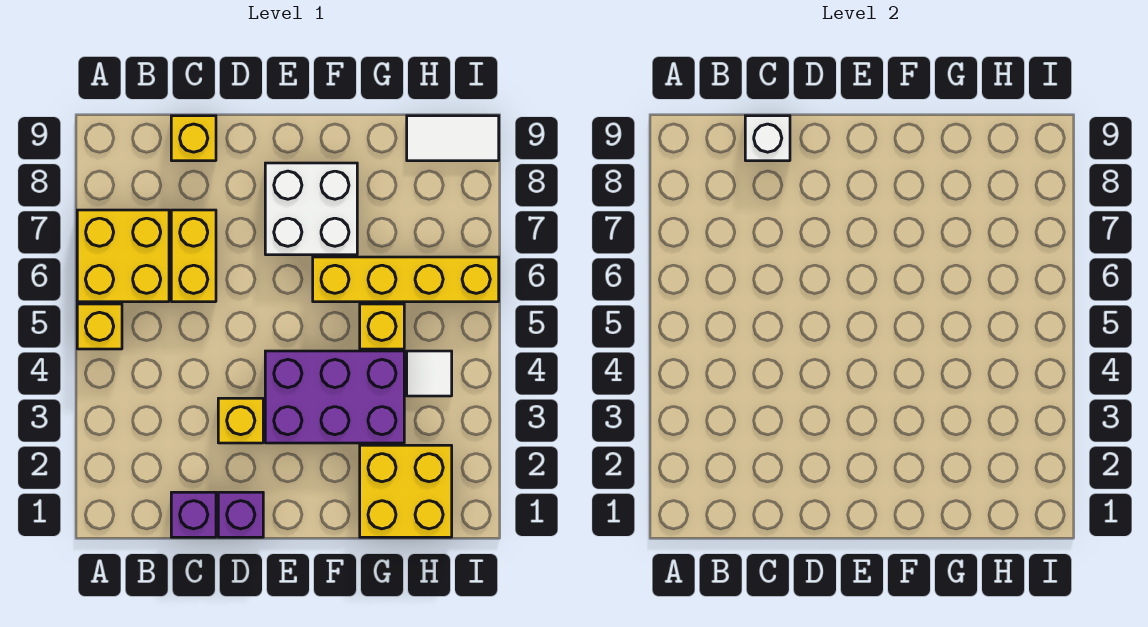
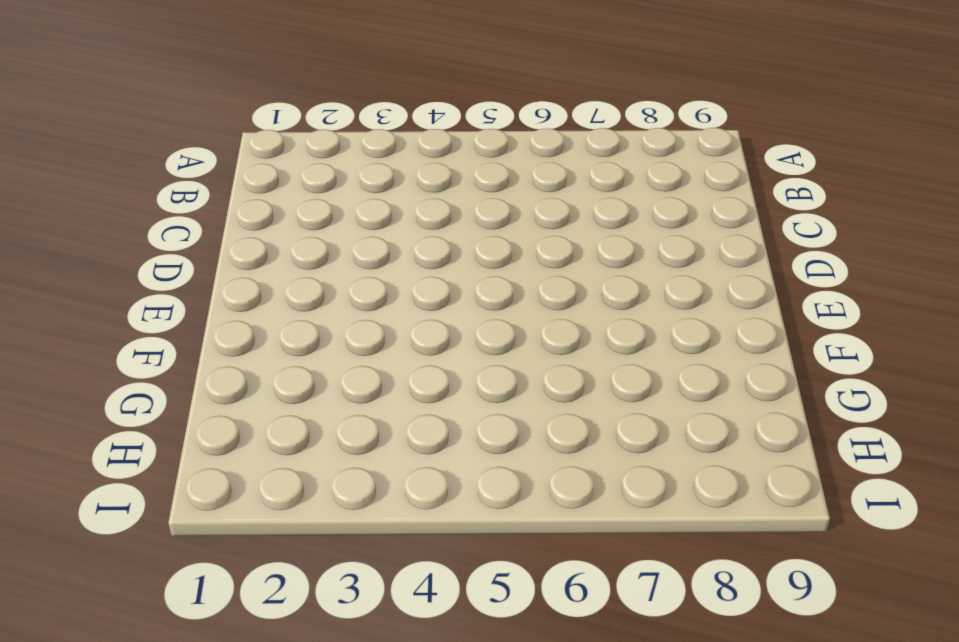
none -> yellow brick A5 level 1
none -> yellow brick A6:B7 level 1
none -> purple brick C1 level 1

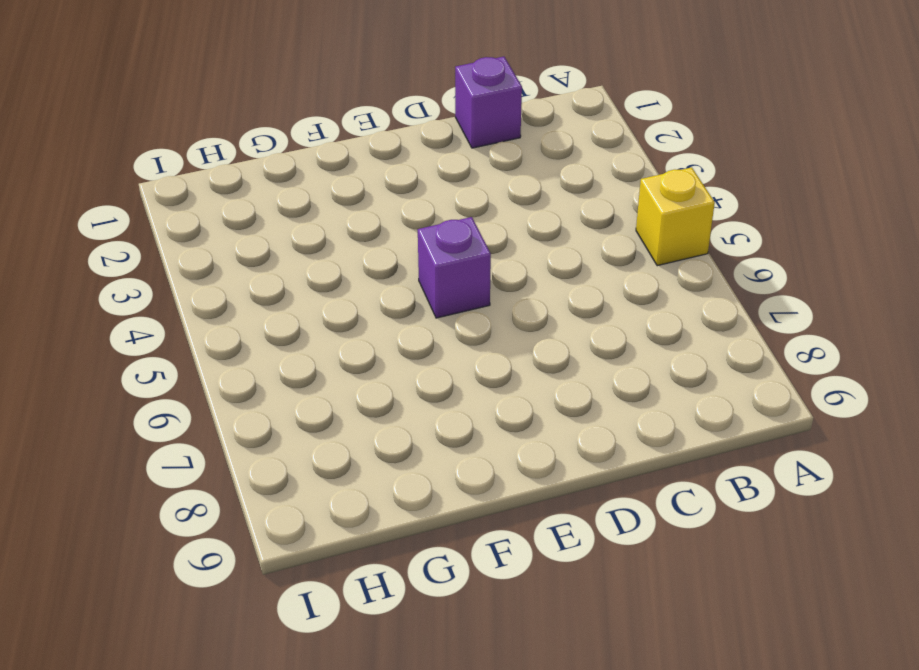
purple brick E5 level 1 -> purple brick D1 level 1
none -> yellow brick A6:B7 level 1
none -> yellow brick C6:C7 level 1
none -> yellow brick C9 level 1

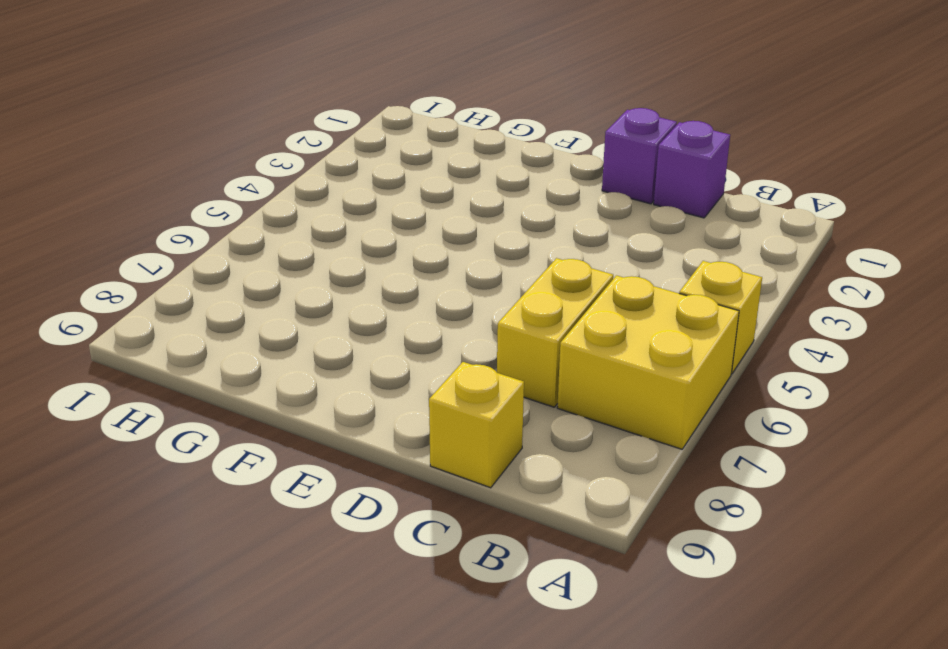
none -> yellow brick D3 level 1
none -> purple brick E3:G4 level 1
none -> white brick E7:F8 level 1

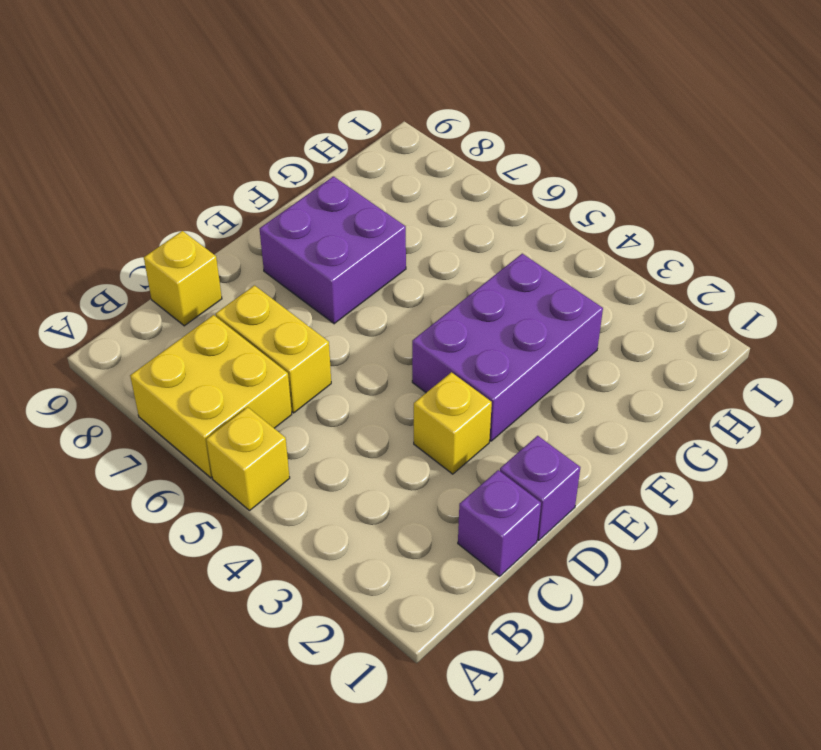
purple brick E7:F8 level 1 -> white brick E7:F8 level 1
none -> yellow brick F6:I6 level 1
none -> yellow brick G1:H2 level 1
none -> yellow brick G5 level 1

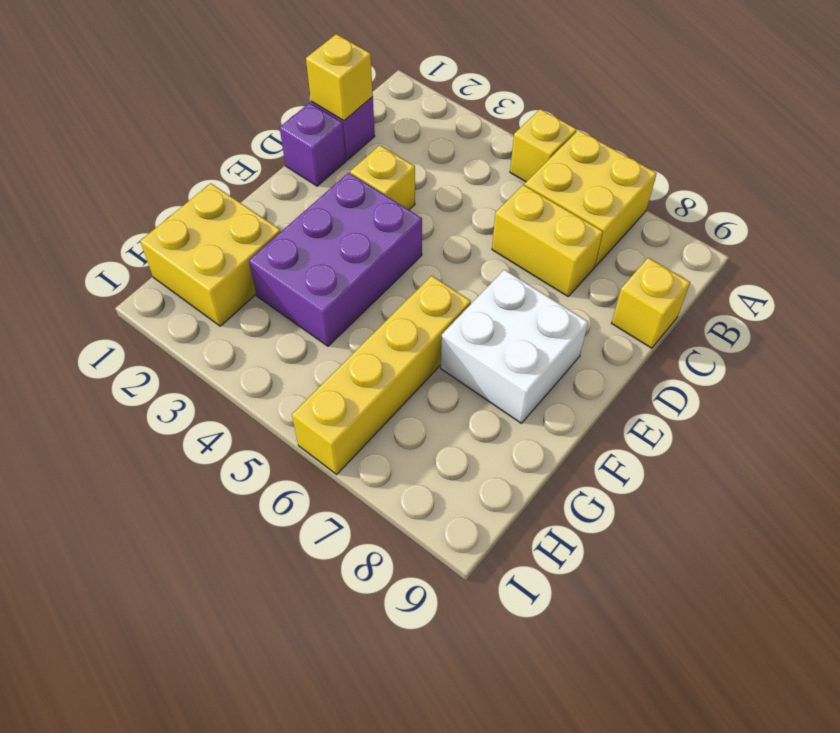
yellow brick C1 level 2 -> yellow brick G5 level 1
none -> white tile H4 level 1
none -> white tile H9:I9 level 1
none -> white brick C9 level 2

